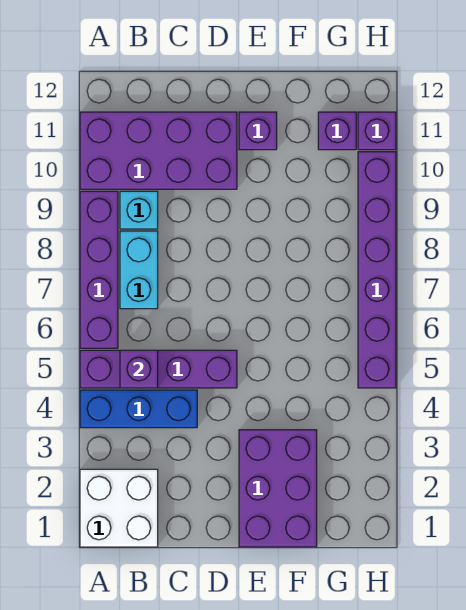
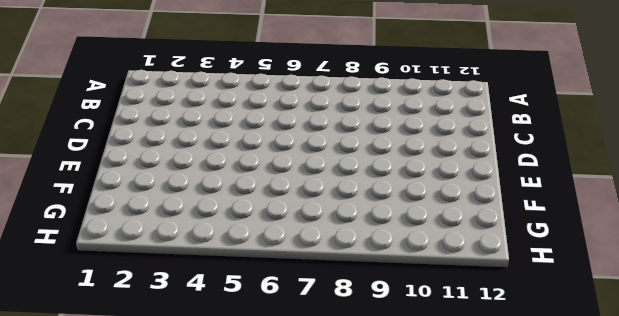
none -> white brick A1:B2 level 1
none -> blue brick A4:C4 level 1
none -> purple brick A5:D5 level 1

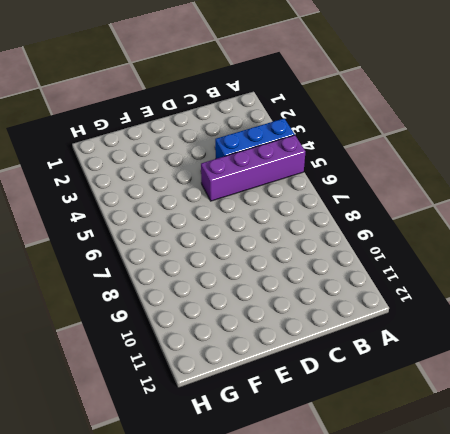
none -> white brick A1:B2 level 1
none -> purple brick A6:A9 level 1
none -> purple brick A10:D11 level 1

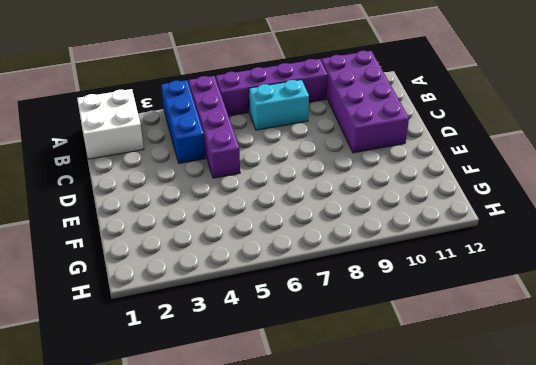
none -> cyan brick B9 level 1
none -> purple brick E1:F3 level 1
none -> purple brick E11 level 1

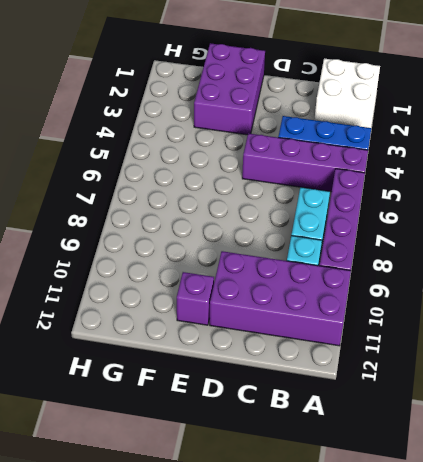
none -> purple brick G11 level 1
none -> purple brick H5:H10 level 1
none -> purple brick H11 level 1

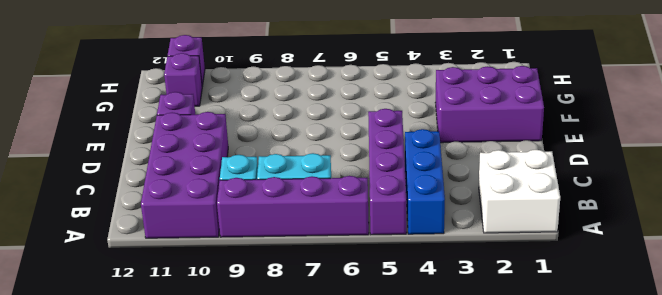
none -> purple brick H5:H10 level 1
none -> purple brick B5 level 2

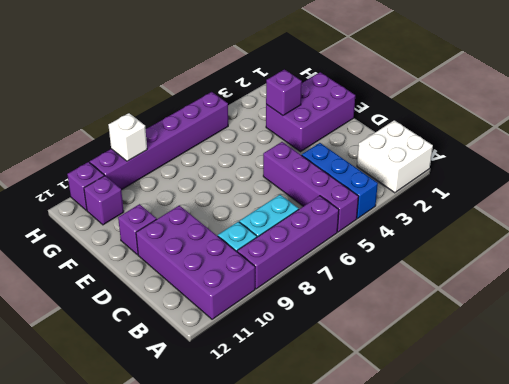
purple brick F3 level 2 -> purple brick B5 level 2
white brick H9 level 2 -> none

